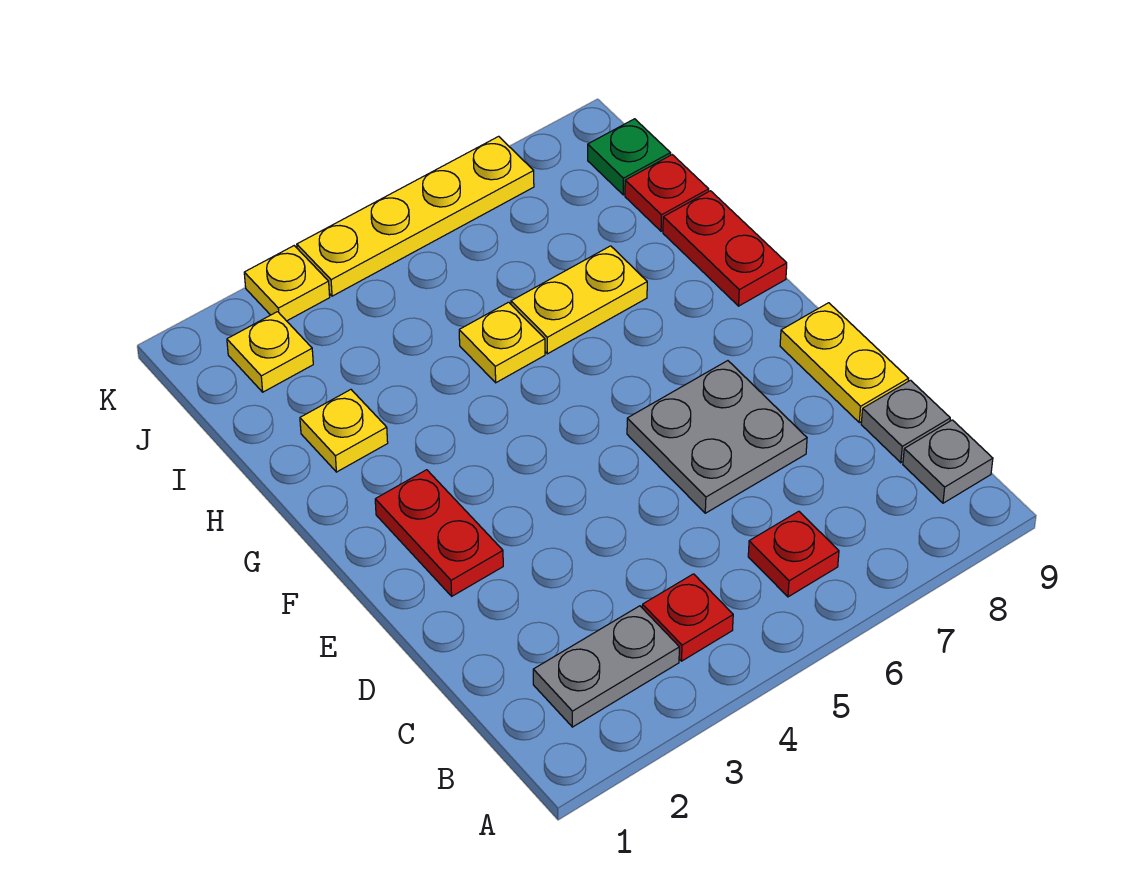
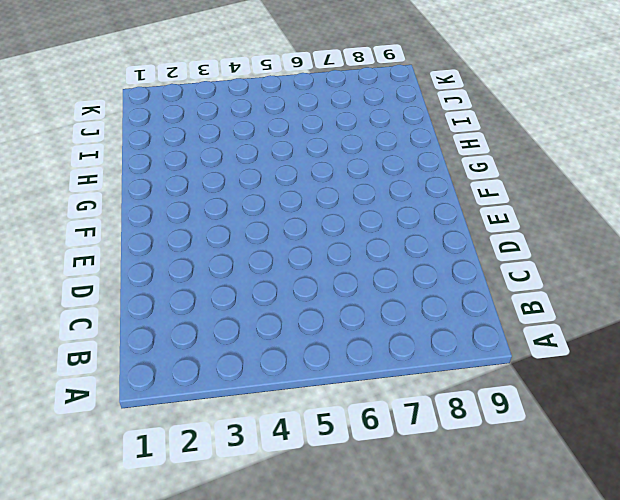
none -> grey plate B2:B3 level 1
none -> red plate B4 level 1
none -> red plate B6 level 1

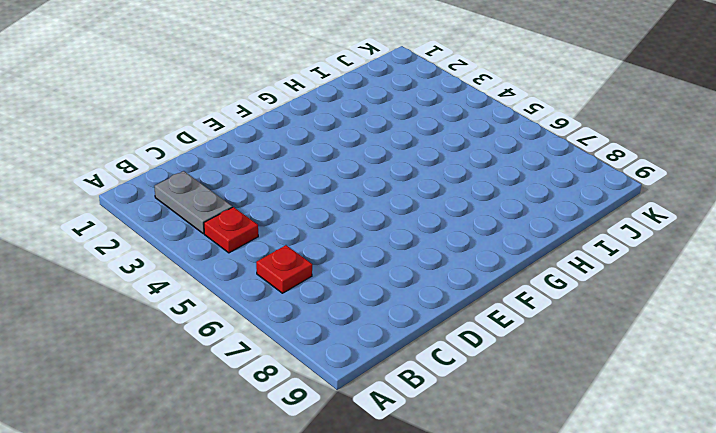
none -> grey plate B9 level 1
none -> grey plate C9 level 1
none -> grey plate D6:E7 level 1

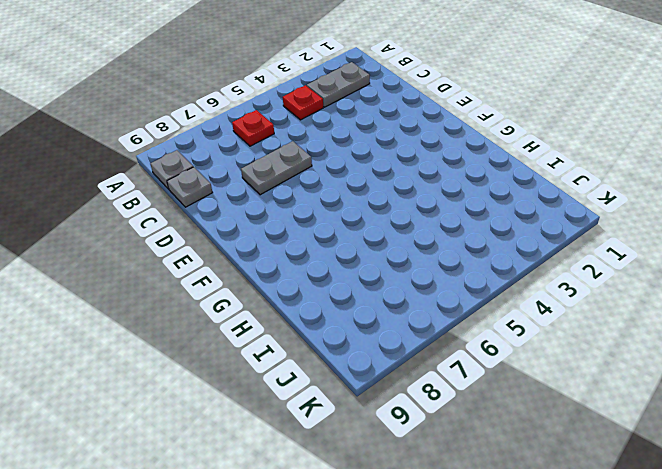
grey plate D6:D7 level 1 -> grey plate D6:E7 level 1
none -> yellow plate D9:E9 level 1
none -> red plate E2:F2 level 1
none -> red plate G9:H9 level 1

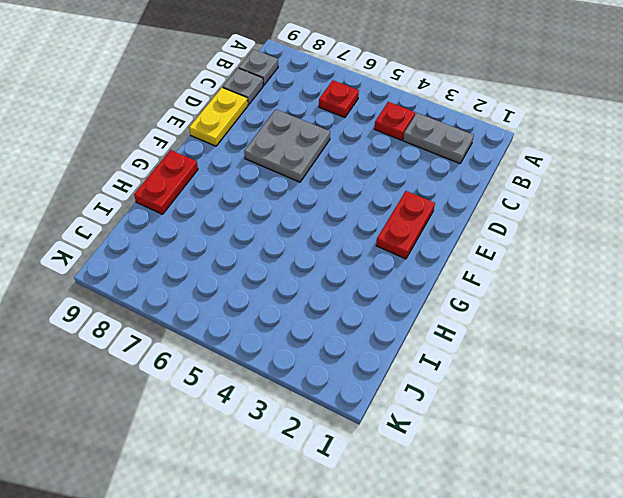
none -> yellow plate H2 level 1
none -> yellow plate H5 level 1
none -> yellow plate H6:H7 level 1

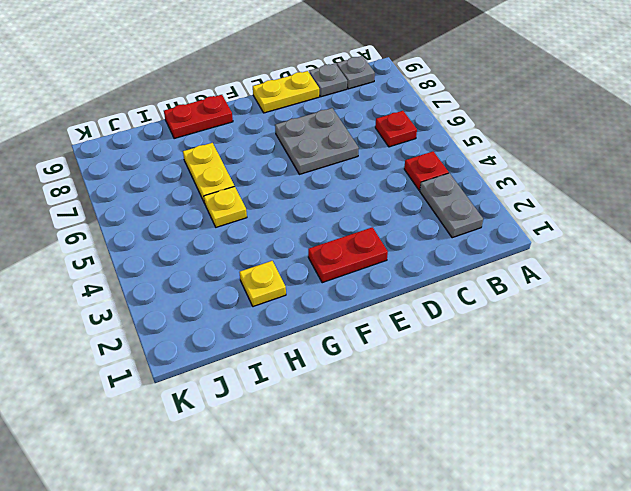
none -> red plate I9 level 1
none -> yellow plate J2 level 1
none -> green plate J9 level 1

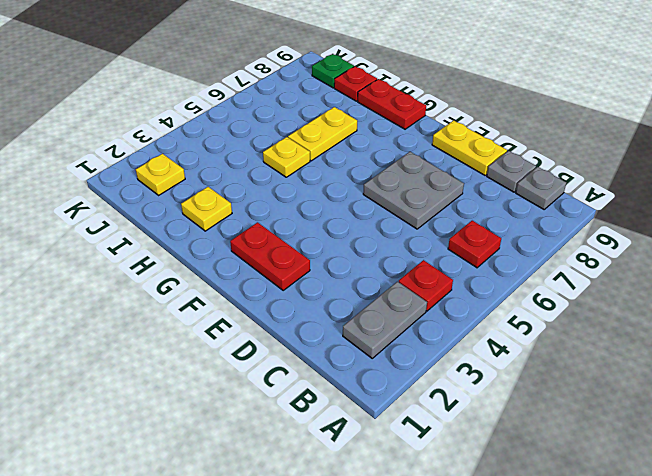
none -> yellow plate K3 level 1
none -> yellow plate K4:K7 level 1

